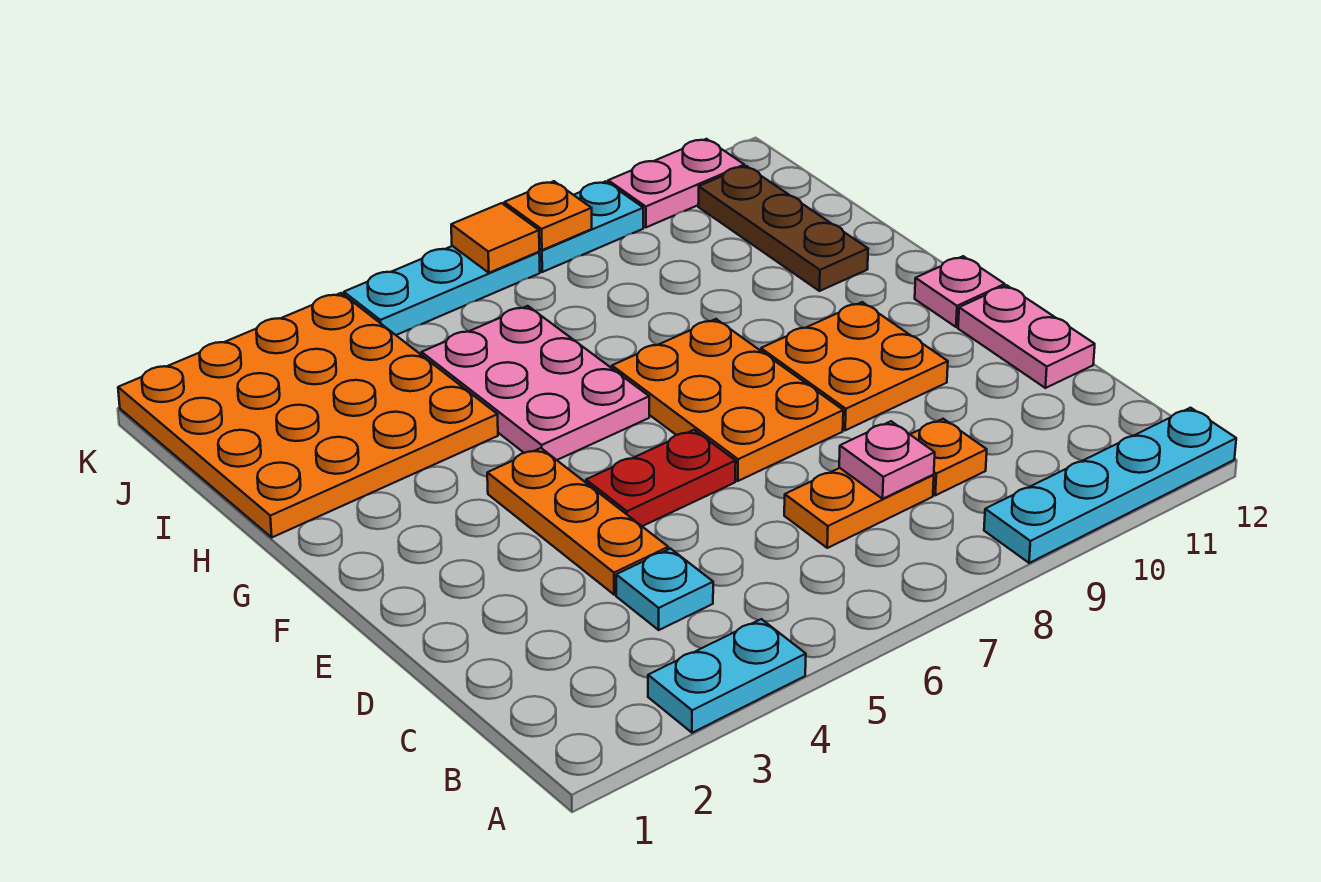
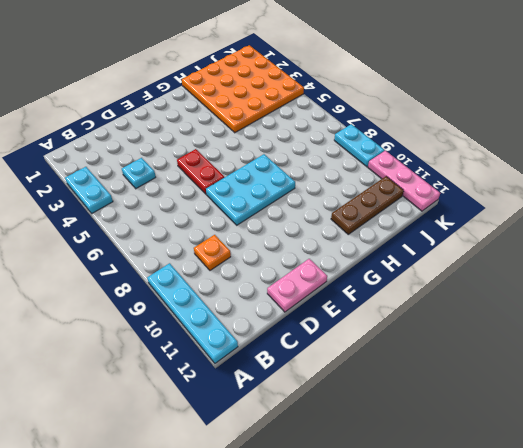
cyan plate E7:G8 level 1 -> orange plate E7:G8 level 1
pink plate K10:K12 level 1 -> pink plate K10:K11 level 1
none -> orange plate C7:C8 level 1
none -> orange plate D4:F4 level 1
none -> orange plate E9:F10 level 1

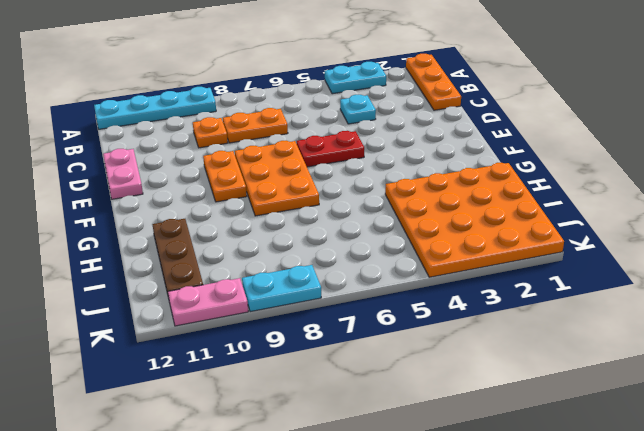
orange plate A1:C1 level 1 -> orange plate D4:F4 level 1
orange plate E9:F9 level 1 -> orange plate E9:F10 level 1
none -> pink plate F12 level 1
none -> pink plate G5:I6 level 1
none -> cyan plate K5:K7 level 1

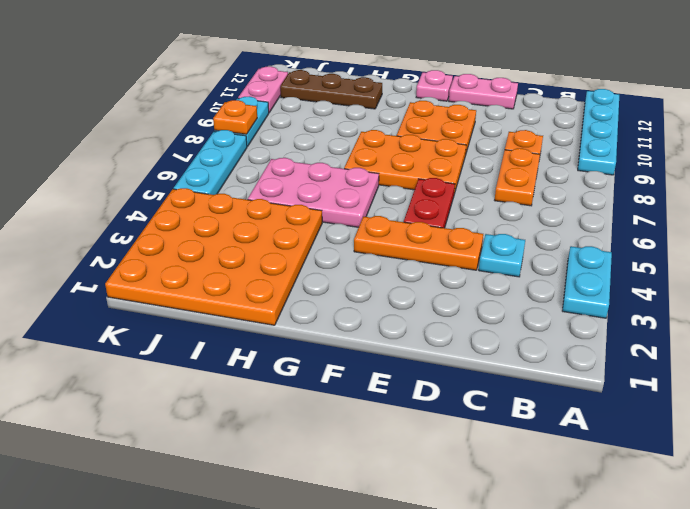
none -> pink plate C8 level 2
none -> orange tile K7 level 2

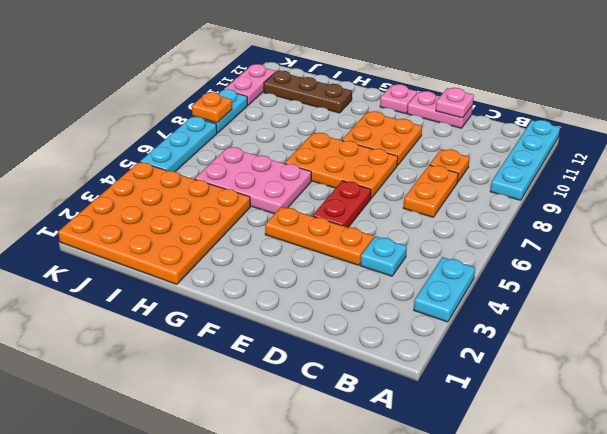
pink plate D12 level 2 -> pink plate C8 level 2
none -> orange tile K7 level 2

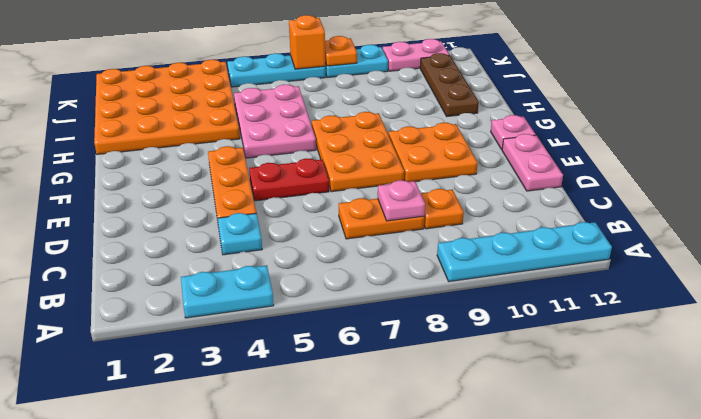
orange brick K7 level 2 -> orange tile K7 level 2

